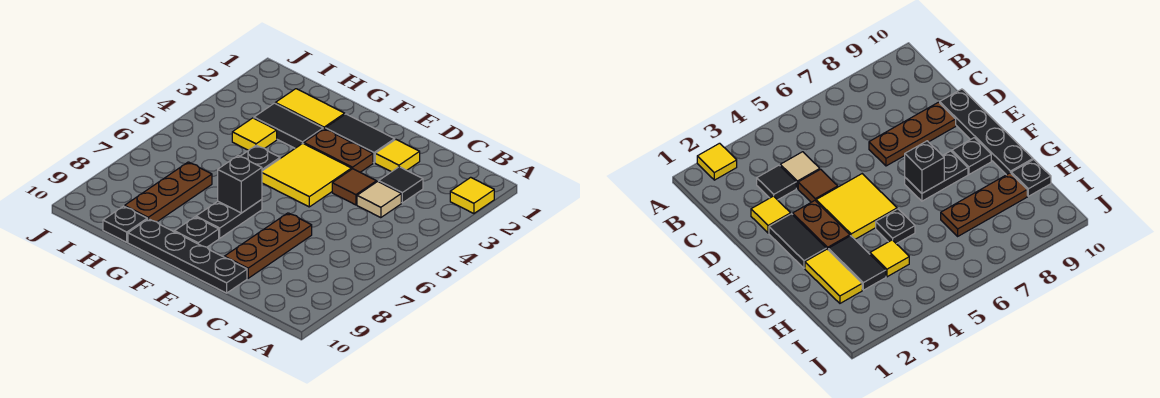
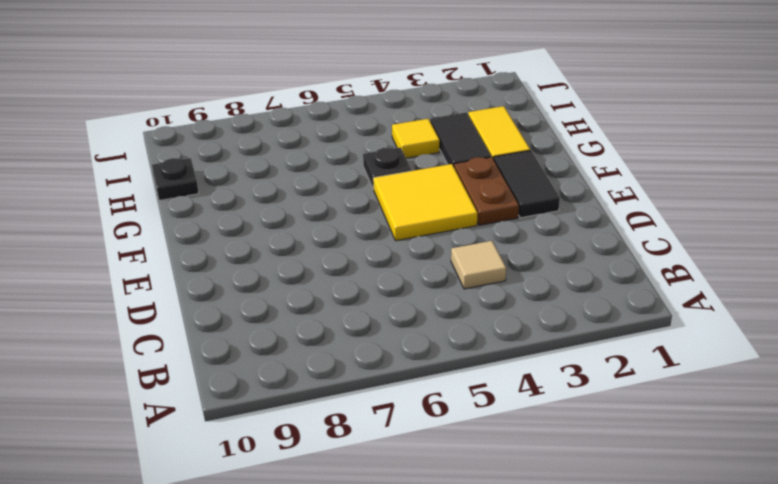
none -> yellow tile A2 level 1
none -> black tile C3 level 1
none -> yellow tile D2 level 1

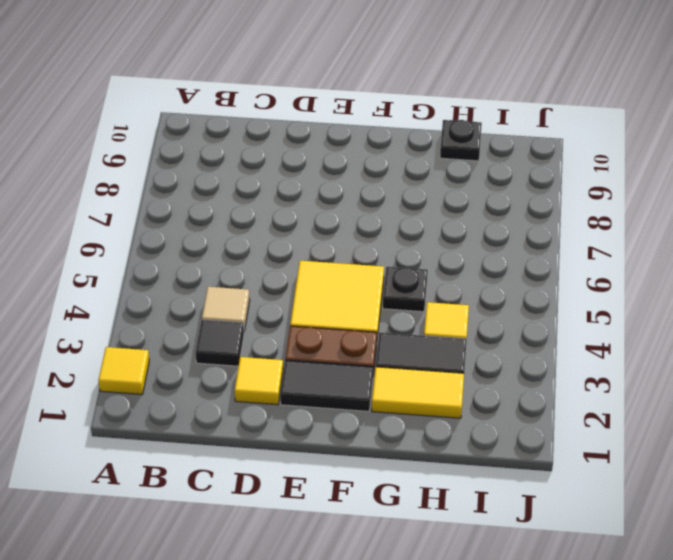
none -> brown tile D4 level 1
none -> brown plate D7:D9 level 1
none -> black plate D10:G10 level 1

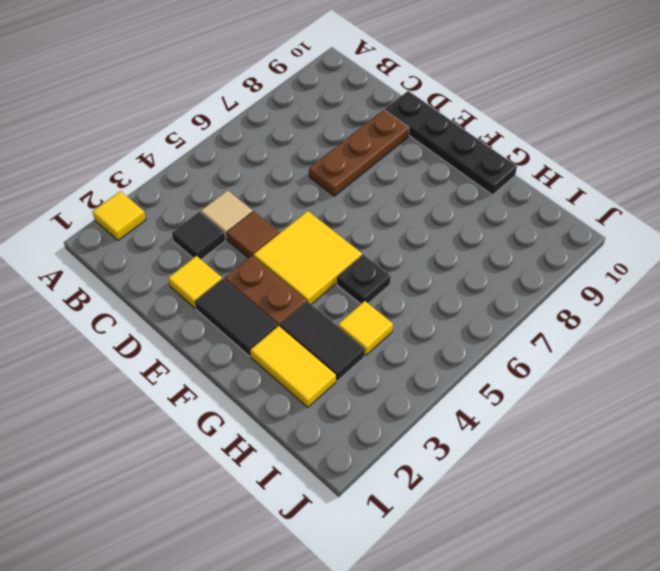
none -> black plate F7:F8 level 1
none -> black plate F9 level 1
none -> brown plate H7:H9 level 1

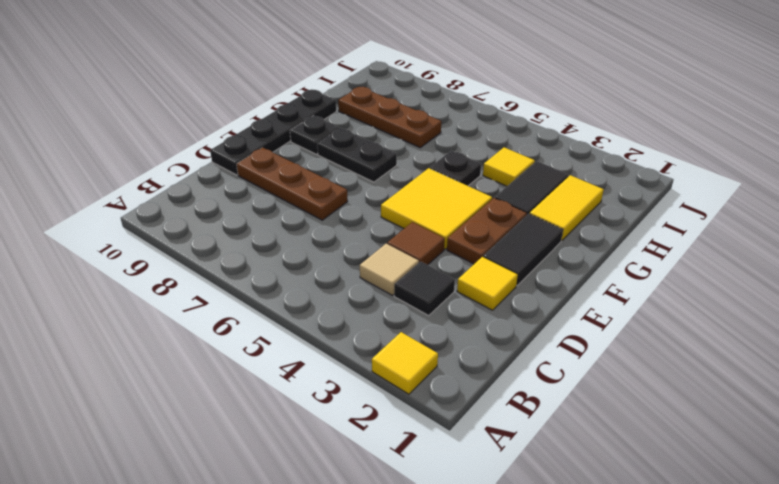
none -> black plate H10 level 1
none -> black brick F7 level 2

